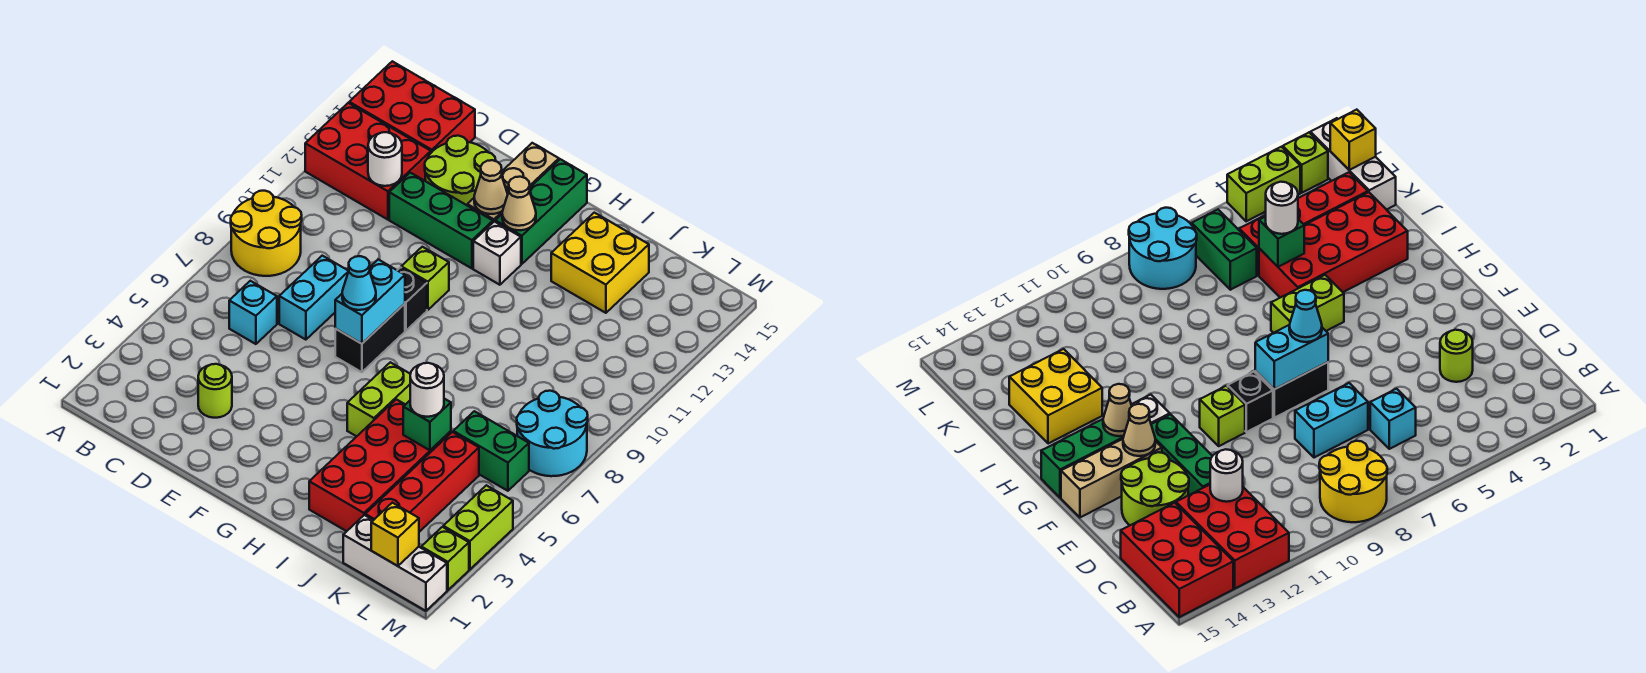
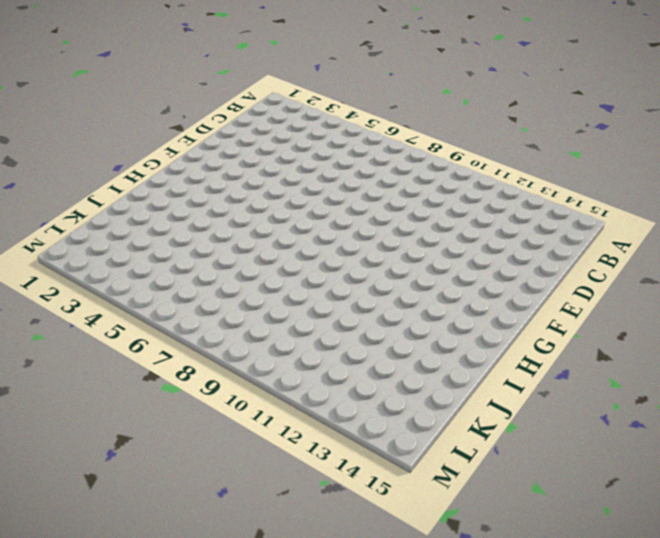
none -> yellow round brick A8:B9 level 1
none -> red brick A12:C13 level 1
none -> red brick A14:C15 level 1
none -> cyan brick C6 level 1

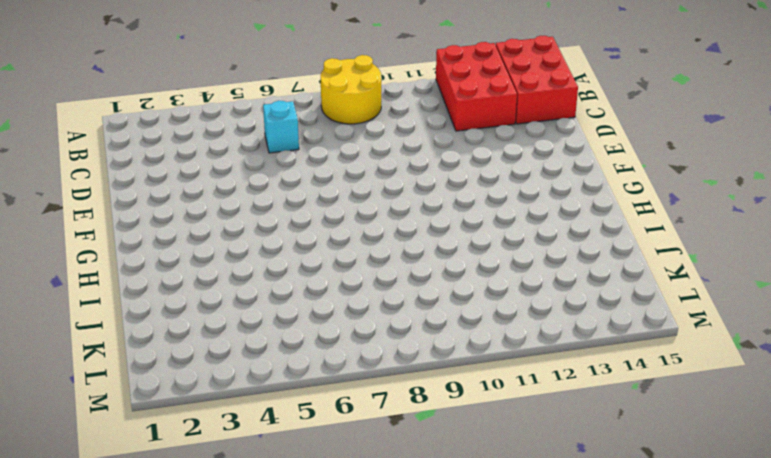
none -> lime round brick D3 level 1
none -> cyan brick D7:D8 level 1
none -> green brick D12:F12 level 1
none -> lime round brick D13:E14 level 1

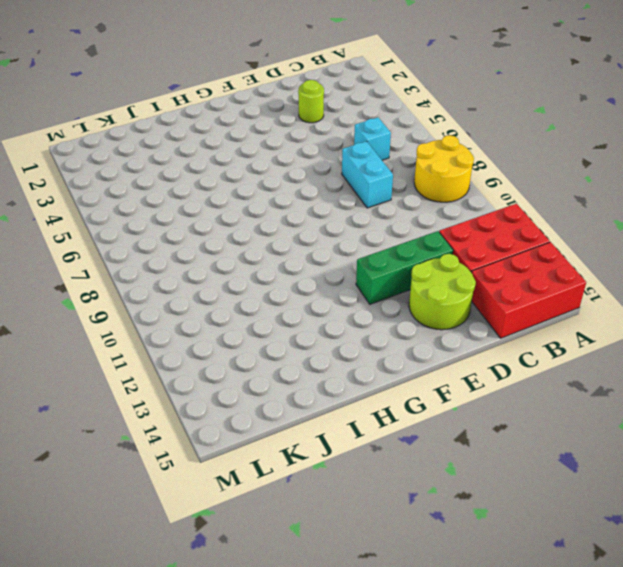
none -> black brick F7:F8 level 1
none -> black brick F9 level 1
none -> lime brick F10 level 1
none -> tan brick F13:F15 level 1

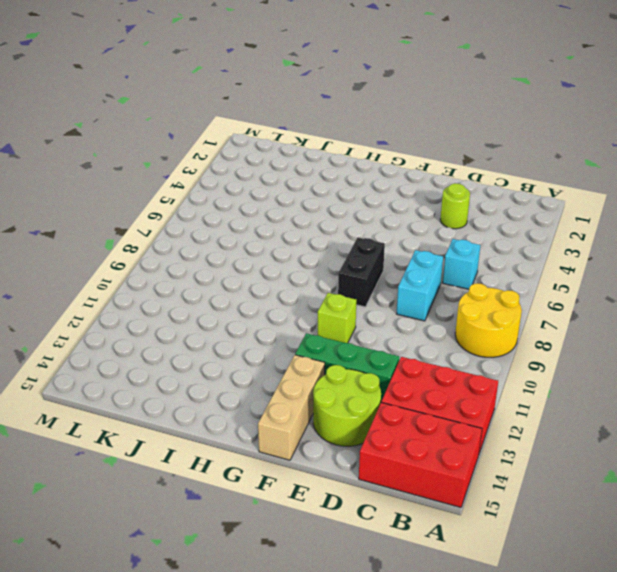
none -> black brick F9 level 1
none -> white brick G12 level 1
none -> green brick G13:G15 level 1
none -> lime brick H5:H6 level 1

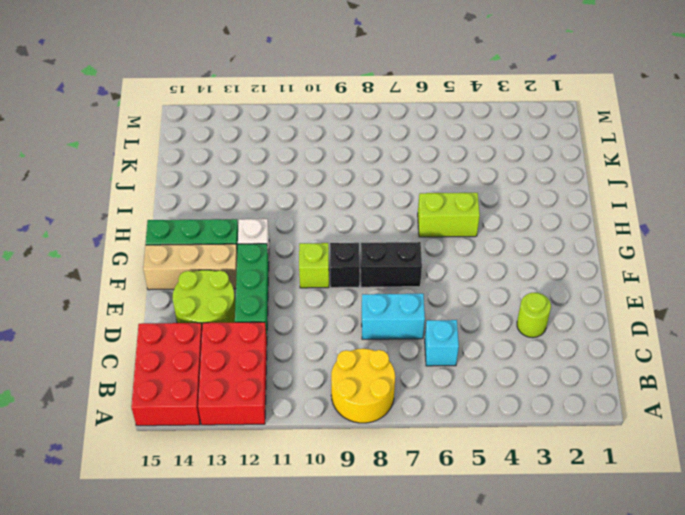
none -> red brick I2:J5 level 1
none -> yellow brick I13:J14 level 1
none -> white brick K1:M1 level 1
none -> red brick K2:K5 level 1

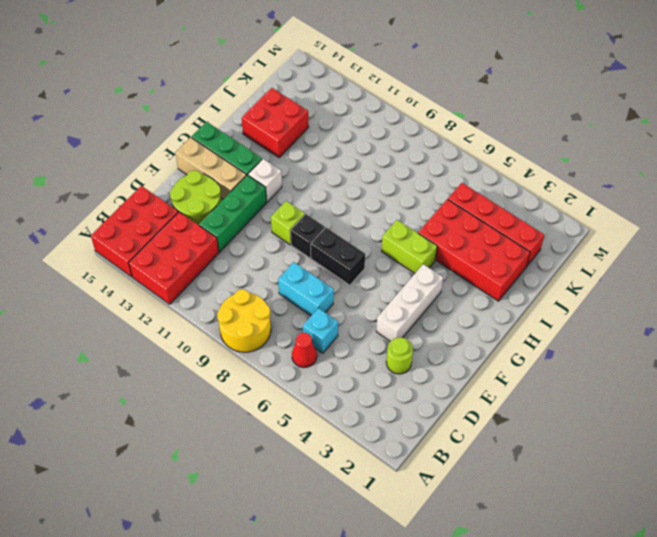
red cone B6 level 1 -> none
white brick E4:G4 level 1 -> white brick K1:M1 level 1
red brick I13:J14 level 1 -> yellow brick I13:J14 level 1
none -> green brick K6:L6 level 1
none -> cyan round brick L7:M8 level 1
none -> lime brick M2 level 1
none -> lime brick M3:M4 level 1

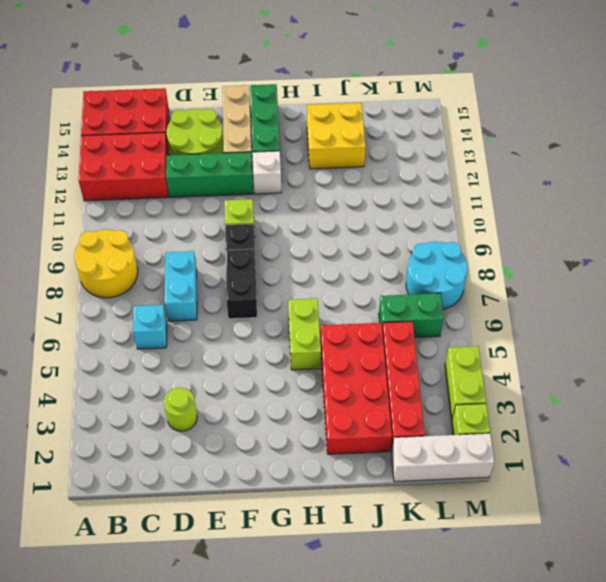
none -> white round brick C12 level 2
none -> cyan brick F7:F8 level 2
none -> tan cone F13 level 2
none -> tan cone G13 level 2

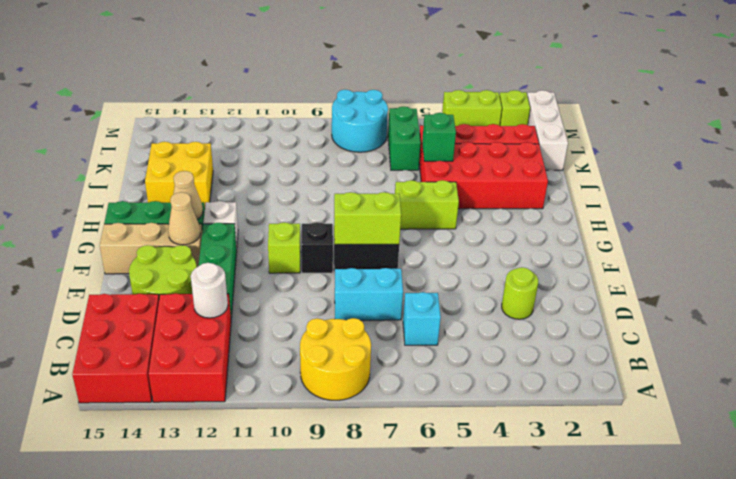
lime brick F7:F8 level 2 -> cyan brick F7:F8 level 2
none -> yellow brick L1 level 2
none -> cyan cone F7 level 3
none -> white round brick J5 level 3

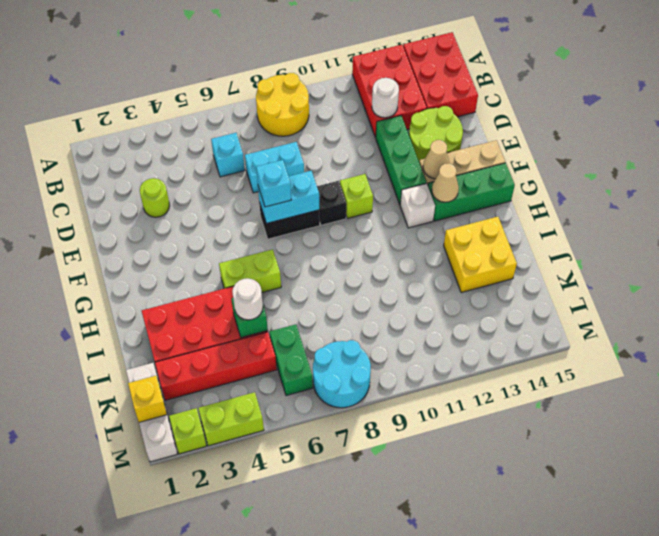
cyan brick F7 level 3 -> cyan cone F7 level 3

